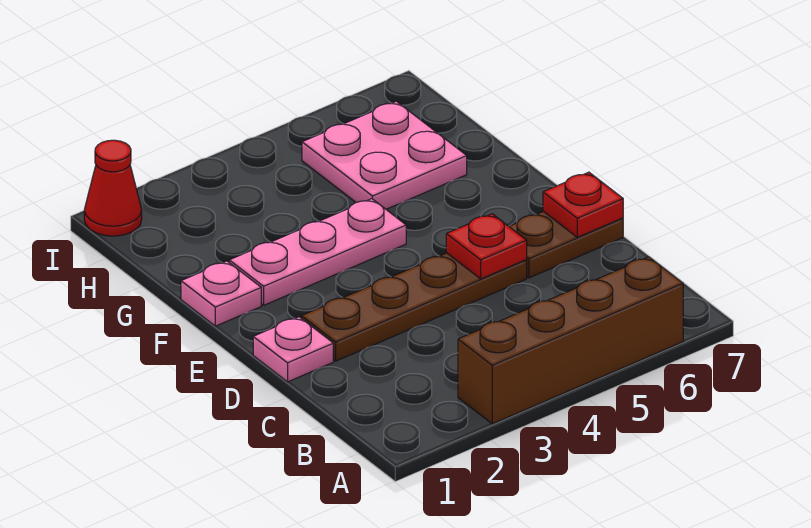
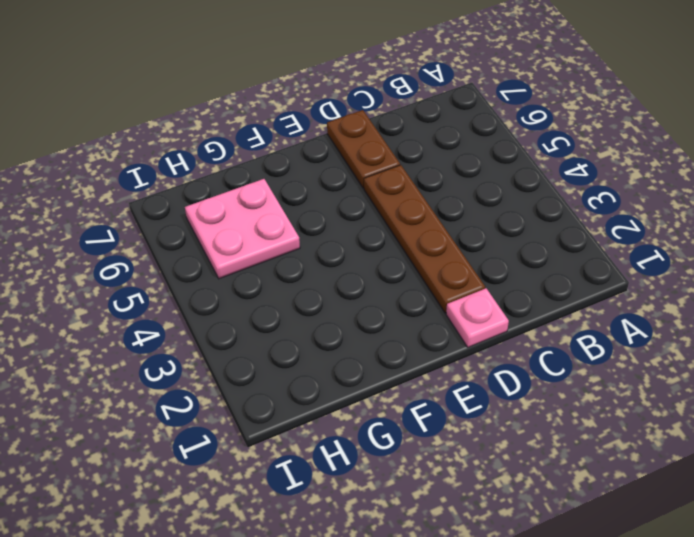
none -> brown brick A3:A6 level 1
none -> pink plate F1 level 1

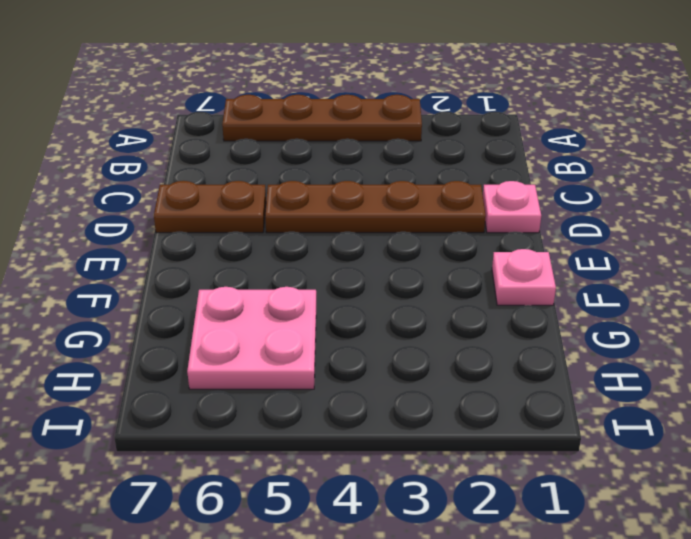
brown plate A3:A6 level 1 -> brown brick A3:A6 level 1
none -> pink plate F2:F4 level 1
none -> red cone I1 level 1

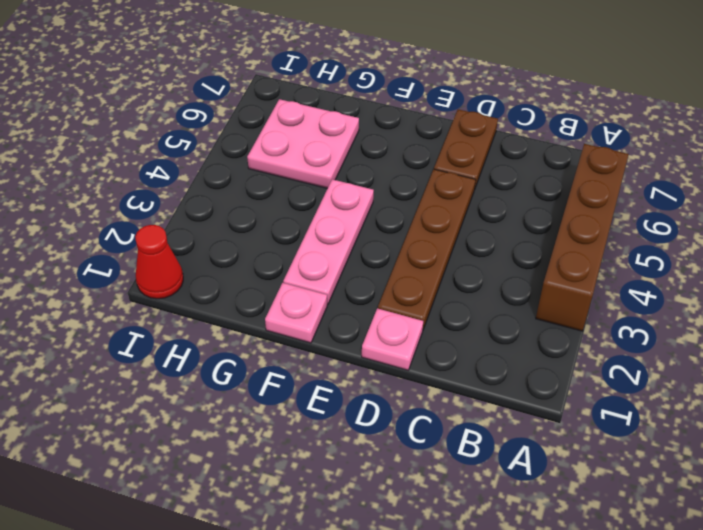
none -> red plate D5 level 2
none -> red plate D7 level 2

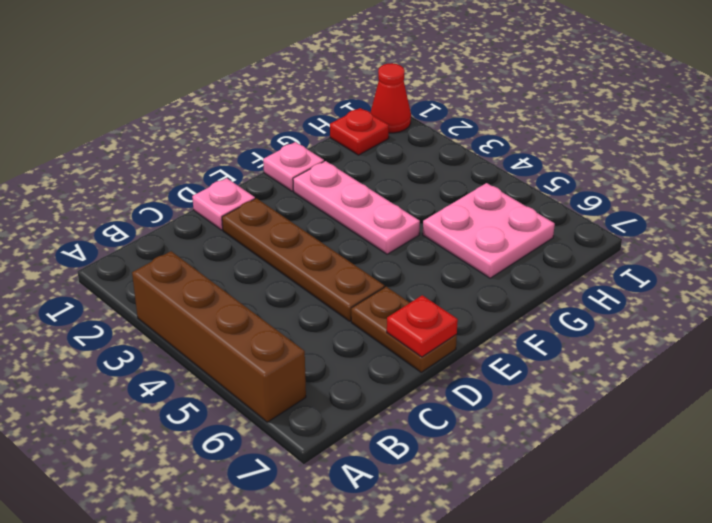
red plate H1 level 1 -> red plate D5 level 2

